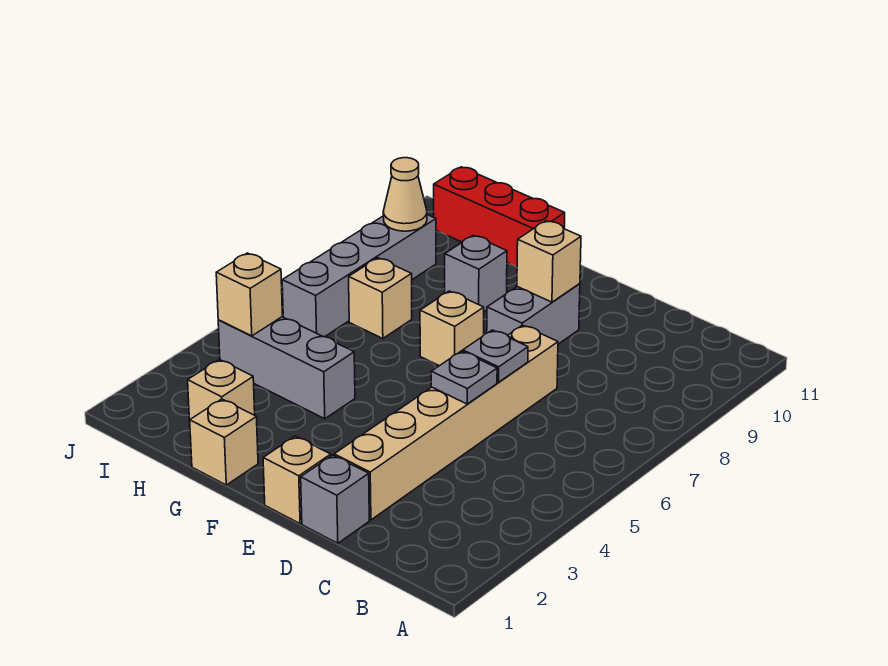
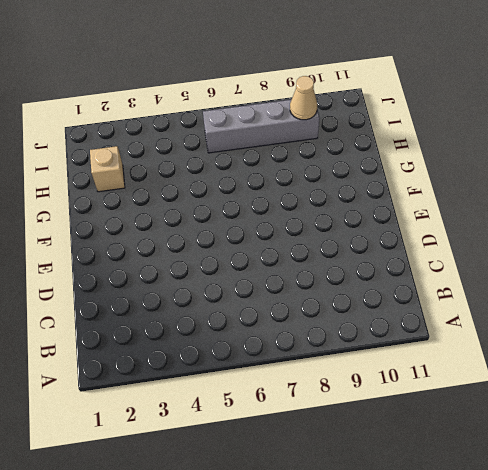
none -> grey brick D1 level 1
none -> tan brick D2:D7 level 1
none -> tan brick E1 level 1

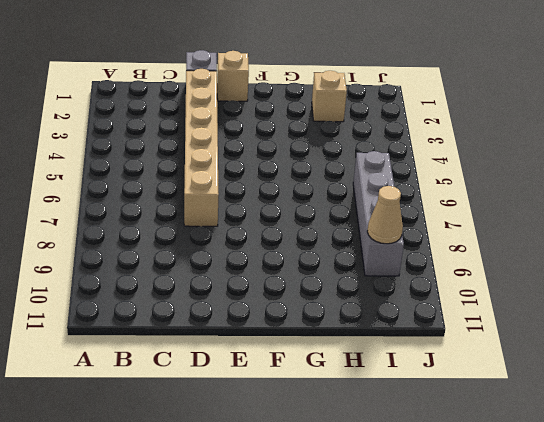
none -> grey brick E8:E9 level 1
none -> tan brick F7 level 1
none -> tan brick G1 level 1

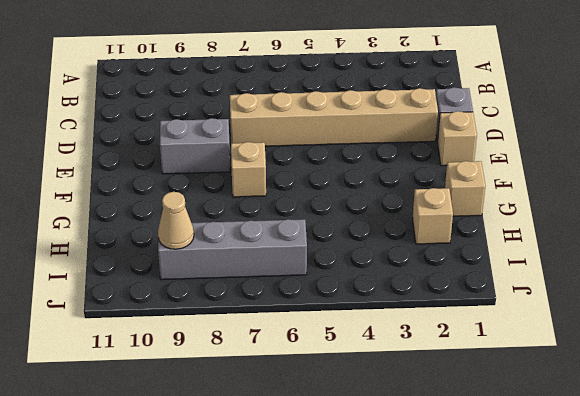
none -> grey brick G4:I4 level 1
none -> grey brick G9 level 1
none -> red brick G11:I11 level 1

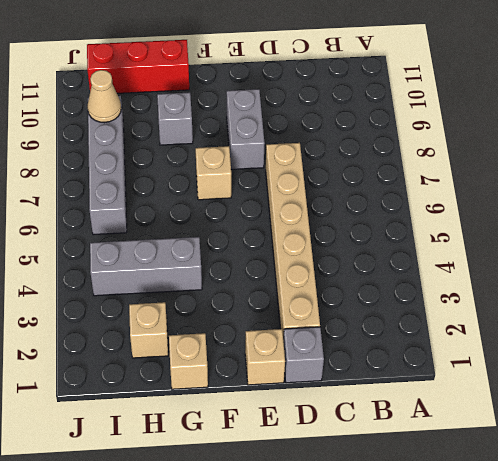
none -> tan brick H7 level 1
none -> grey plate D5 level 2
none -> grey plate D6 level 2

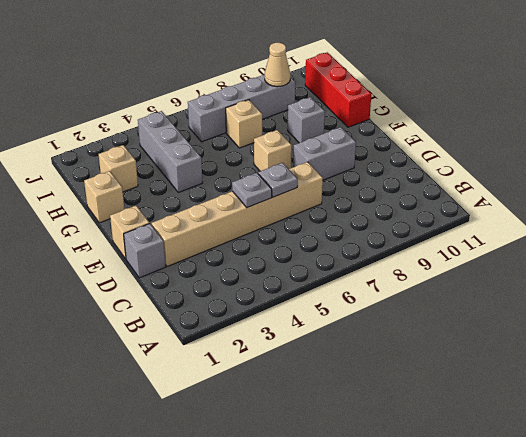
none -> tan brick E9 level 2
none -> tan brick I4 level 2

